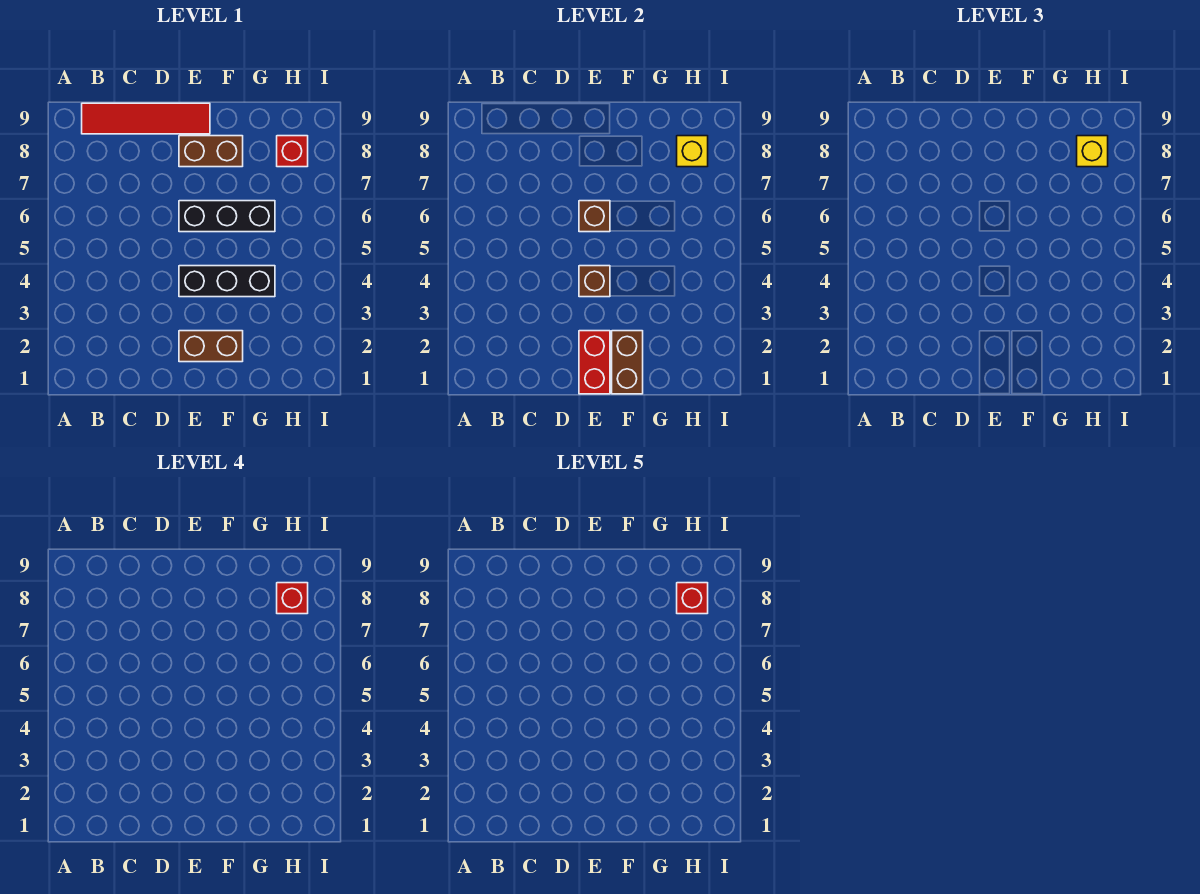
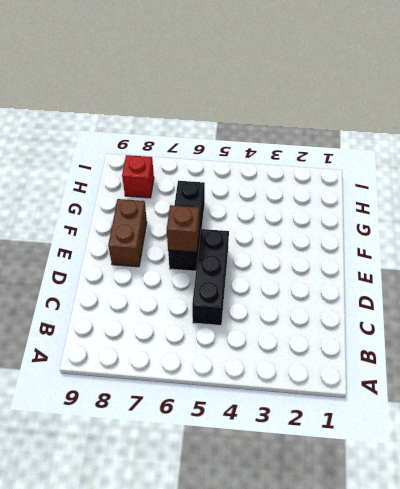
black brick C5:E5 level 1 -> black brick E4:G4 level 1
none -> red tile B9:E9 level 1
none -> brown brick E2:F2 level 1
none -> red brick E1:E2 level 2

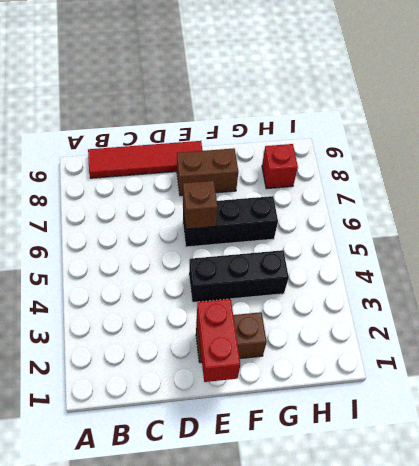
none -> brown brick E4 level 2
none -> brown brick F1:F2 level 2
none -> yellow brick H8 level 2

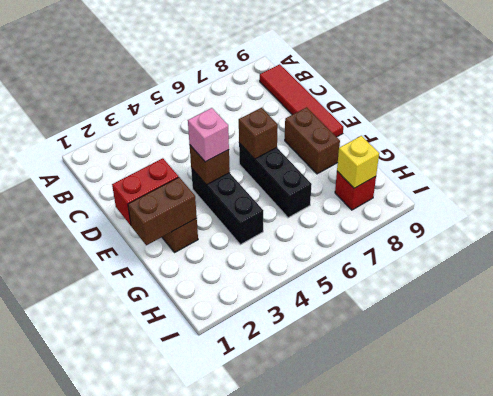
pink brick E4 level 3 -> none
none -> yellow brick H8 level 3
none -> red brick H8 level 4
none -> red brick H8 level 5

